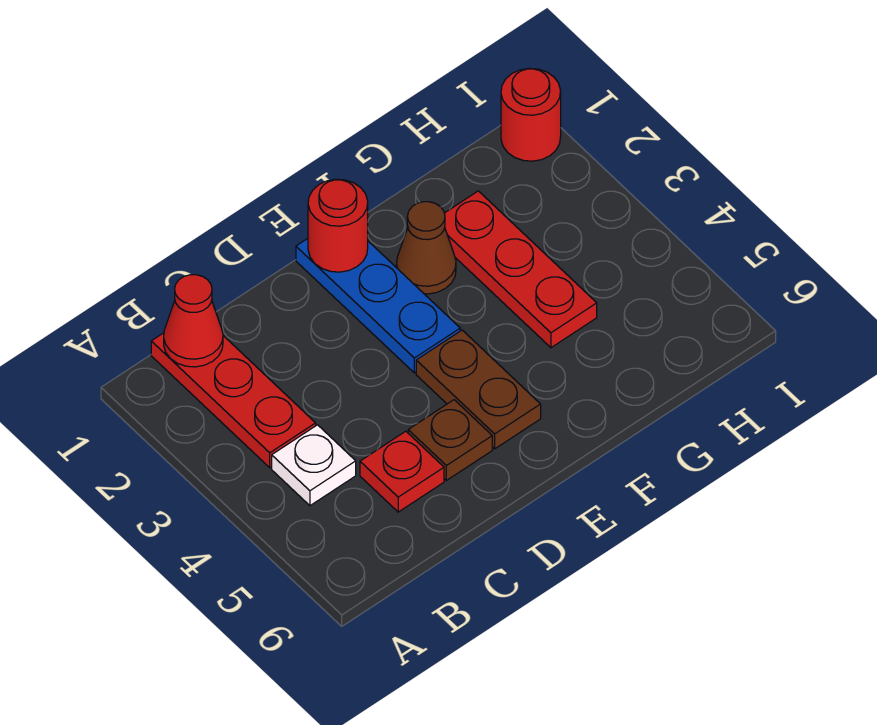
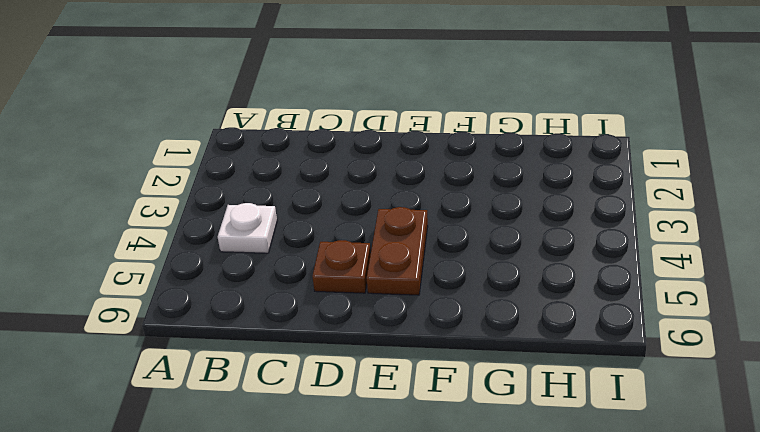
none -> red plate B1:B3 level 1
none -> red plate C5 level 1

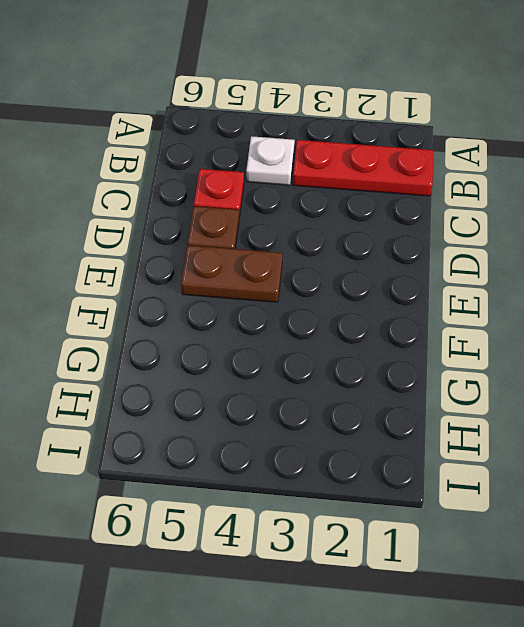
none -> blue plate E1:E3 level 1
none -> brown cone F2 level 1

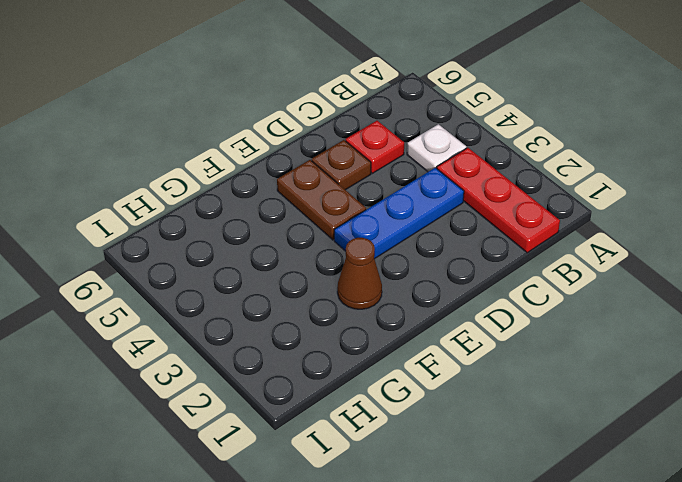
blue plate C3:E3 level 1 -> blue plate E1:E3 level 1
none -> red plate G2:G4 level 1
none -> red round brick I1 level 1

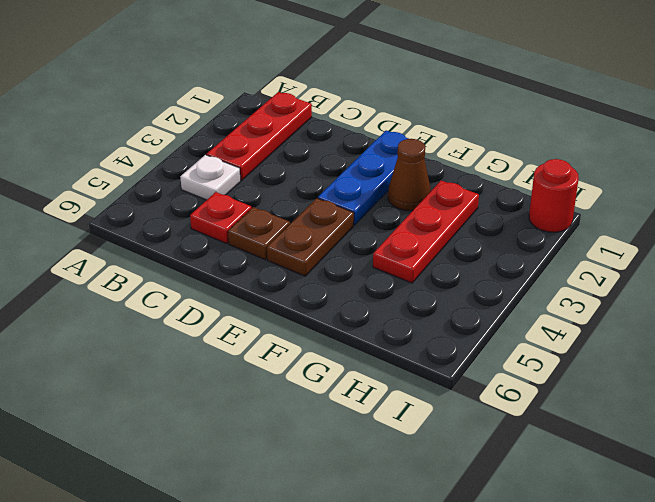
none -> red cone B1 level 2
none -> red round brick E1 level 2

